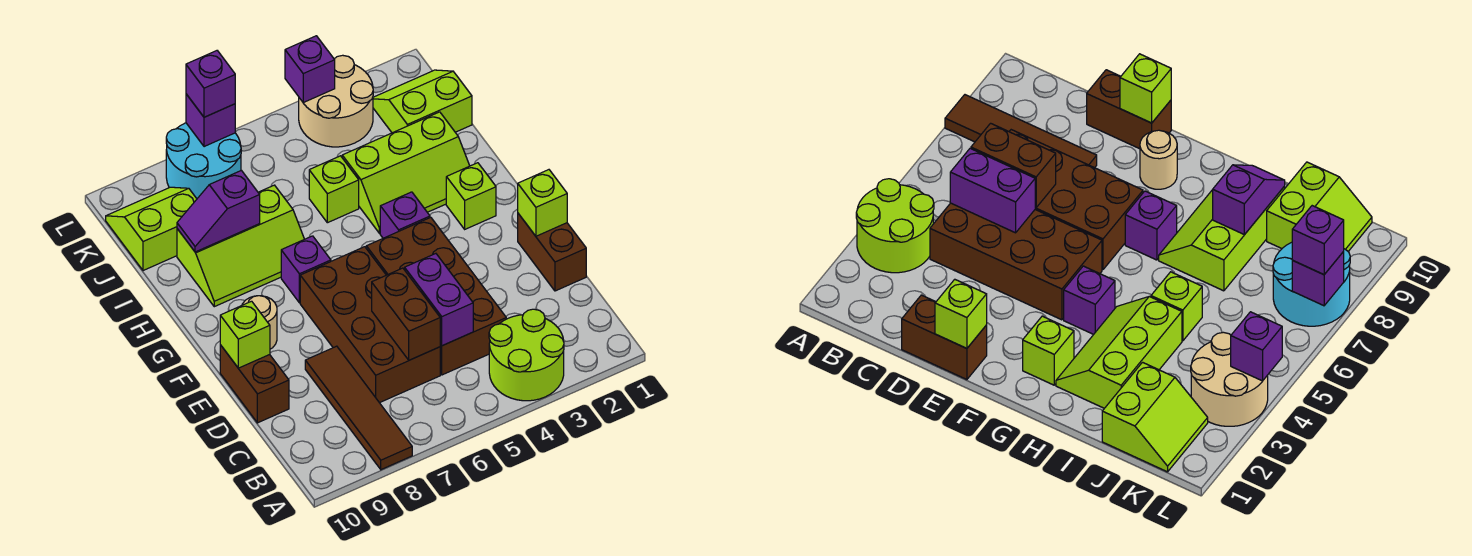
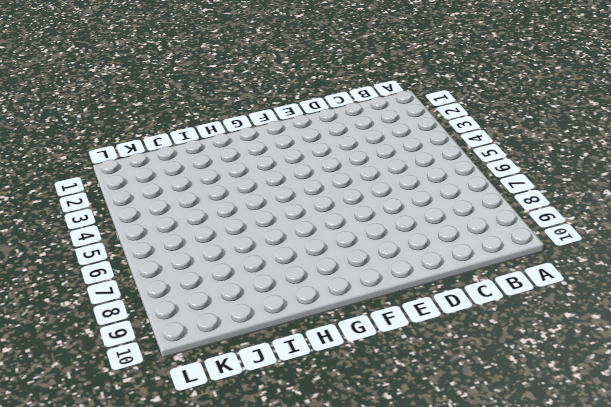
none -> lime round brick A3:B4 level 1
none -> brown tile A8:D8 level 1
none -> brown brick C4:F5 level 1

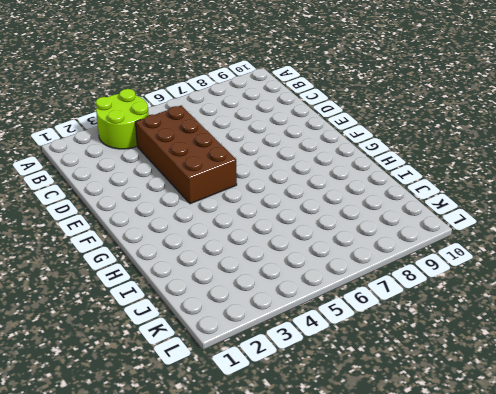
none -> brown tile A8:D8 level 1
none -> brown brick C6:F7 level 1
none -> brown brick D1:E1 level 1

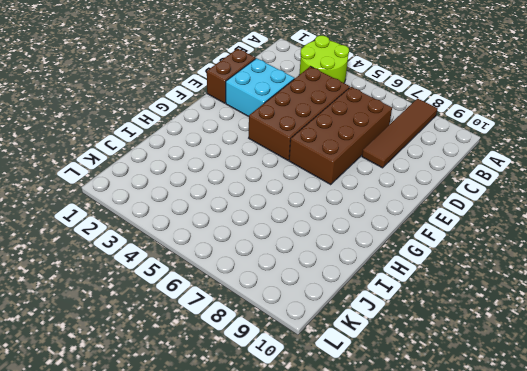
cyan brick D2:E3 level 1 -> none
none -> brown brick D10:E10 level 1
none -> tan round brick F9 level 1
none -> lime brick G2 level 1

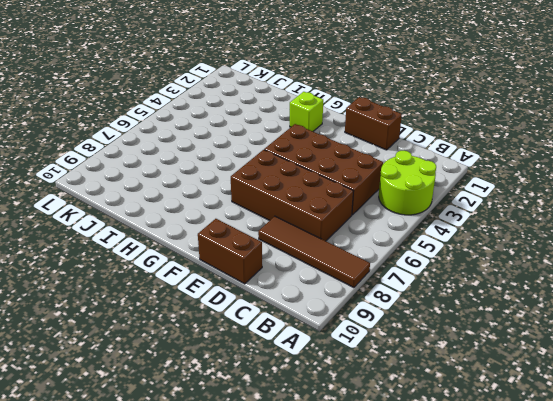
none -> tan round brick F9 level 1
none -> purple brick G4 level 1
none -> purple brick G7 level 1

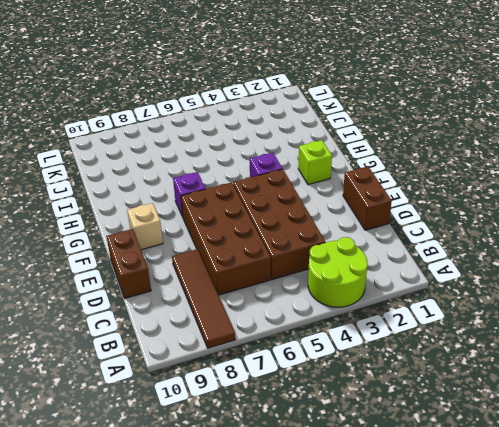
tan brick F9 level 1 -> tan round brick F9 level 1
none -> lime slope H2:I4 level 1 top I
none -> lime slope H7:I9 level 1 top I
none -> lime brick I5 level 1

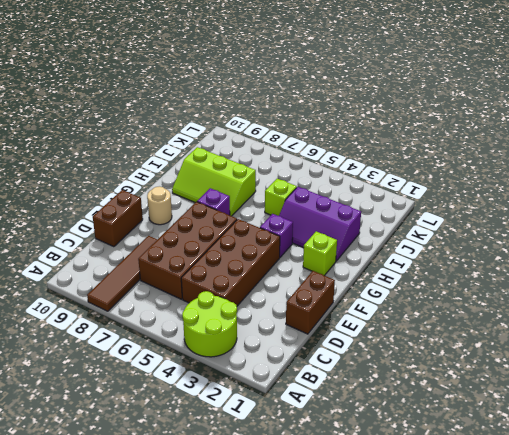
purple slope H2:I4 level 1 top I -> lime slope H2:I4 level 1 top I
none -> lime slope J1:K2 level 1 top J
none -> lime slope J9:K10 level 1 top J
none -> tan round brick K3:L4 level 1

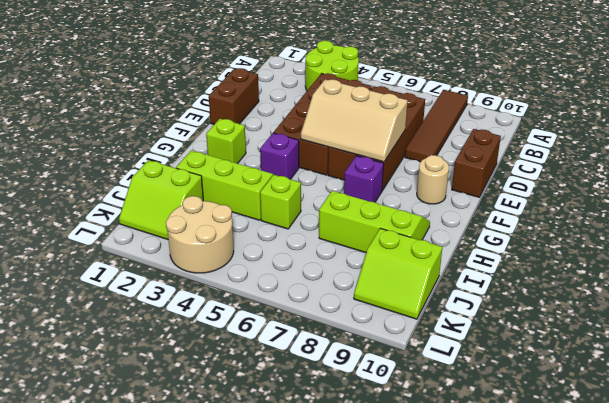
tan slope E5:F7 level 2 top E -> none
none -> cyan round brick K7:L8 level 1
none -> purple brick C5:D5 level 2
none -> brown brick C6:D6 level 2

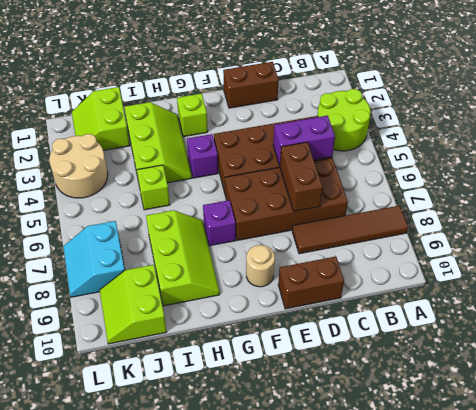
brown brick D6:D7 level 2 -> brown brick C6:D6 level 2
cyan slope K7:L8 level 1 top K -> cyan round brick K7:L8 level 1
none -> lime brick E1 level 2
none -> lime brick E10 level 2
none -> purple slope I8:I9 level 2 top 8

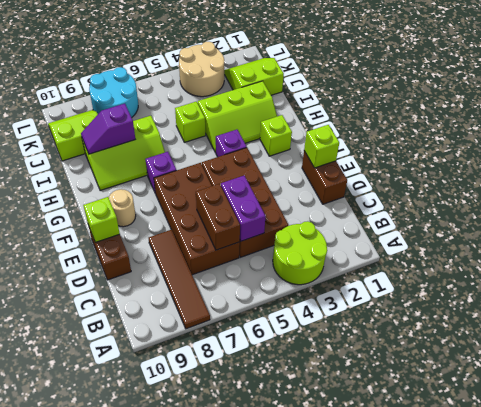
none -> purple brick L4 level 2
none -> purple brick L7 level 2
none -> purple brick L7 level 3

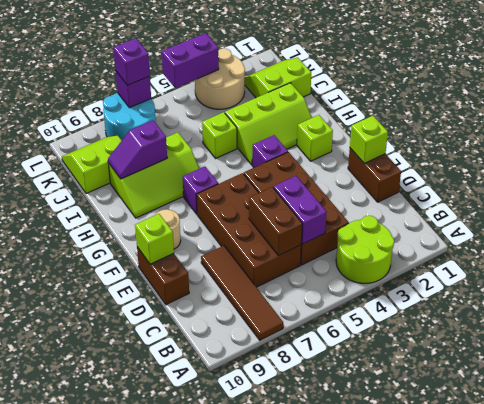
purple brick L4:L5 level 2 -> purple brick L4 level 2

